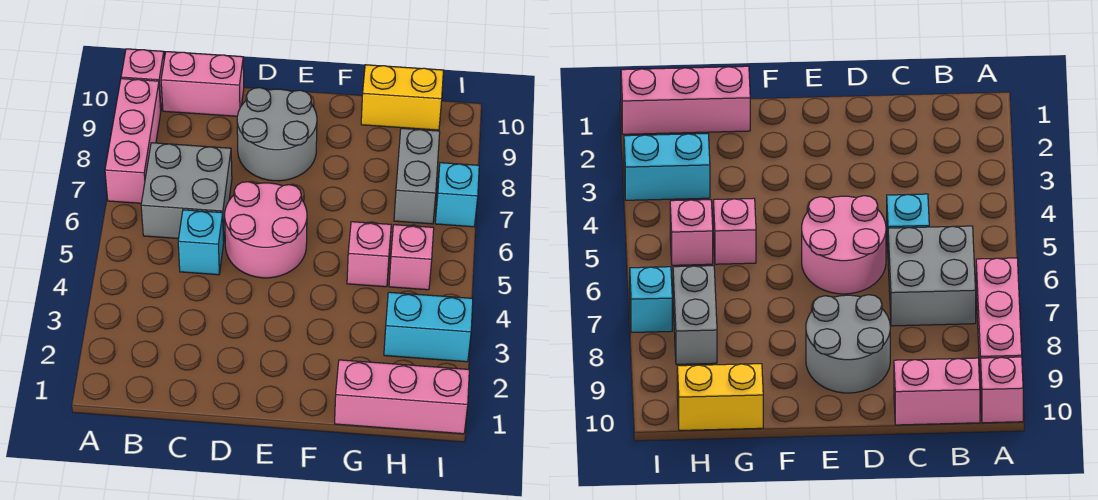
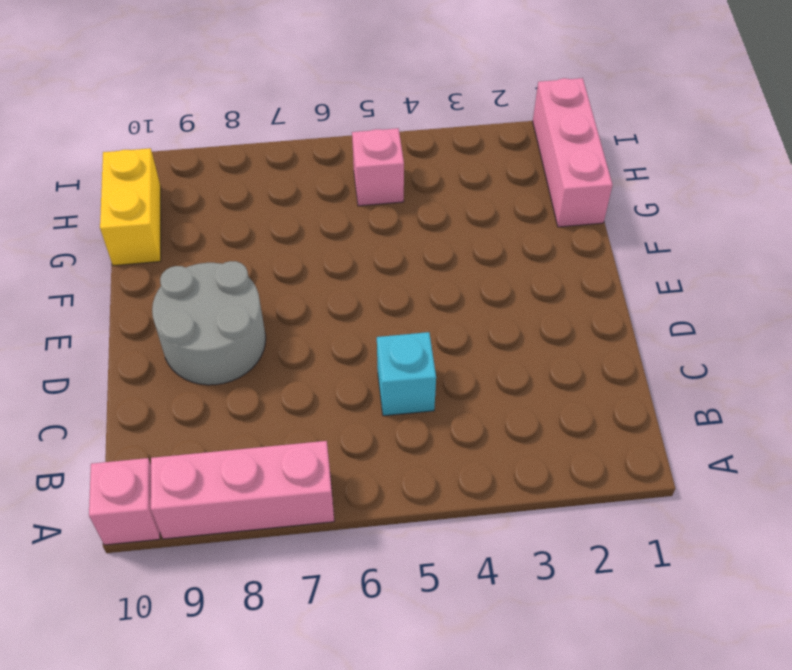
none -> grey brick B6:C7 level 1
none -> pink brick B10:C10 level 1
none -> pink round brick D5:E6 level 1

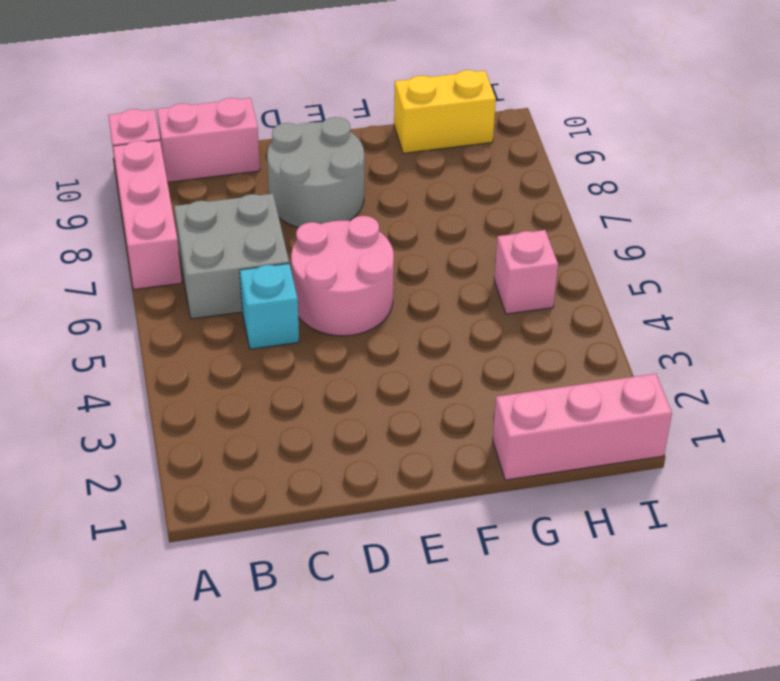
none -> pink brick G5 level 1
none -> cyan brick H3:I3 level 1
none -> grey brick H7:H8 level 1

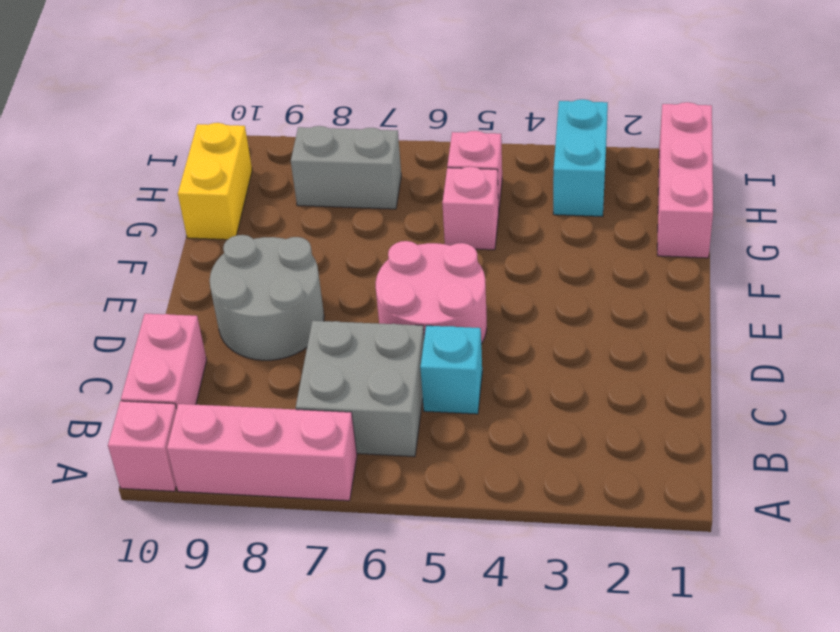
none -> cyan brick I7 level 1

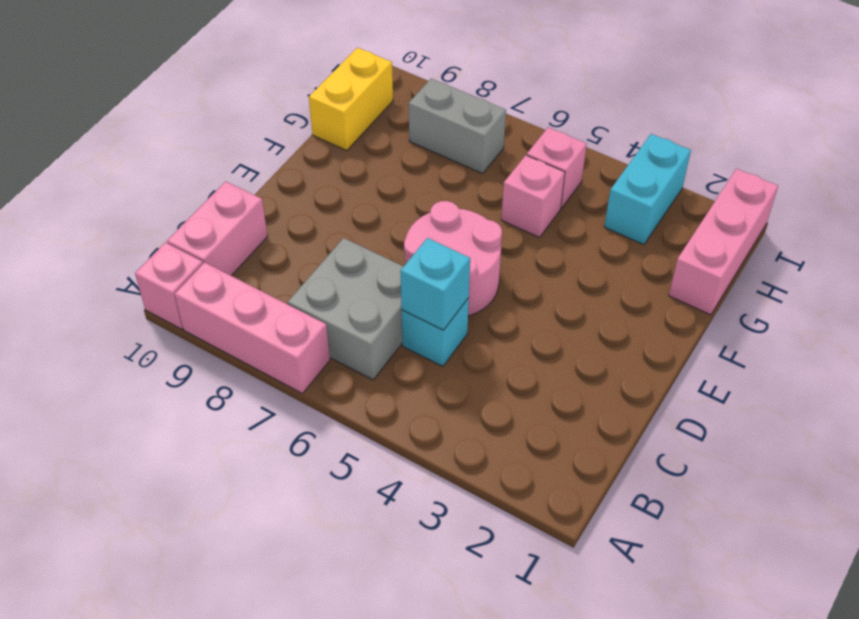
cyan brick C5 level 2 -> cyan brick I7 level 1
none -> grey round brick D8:E9 level 1

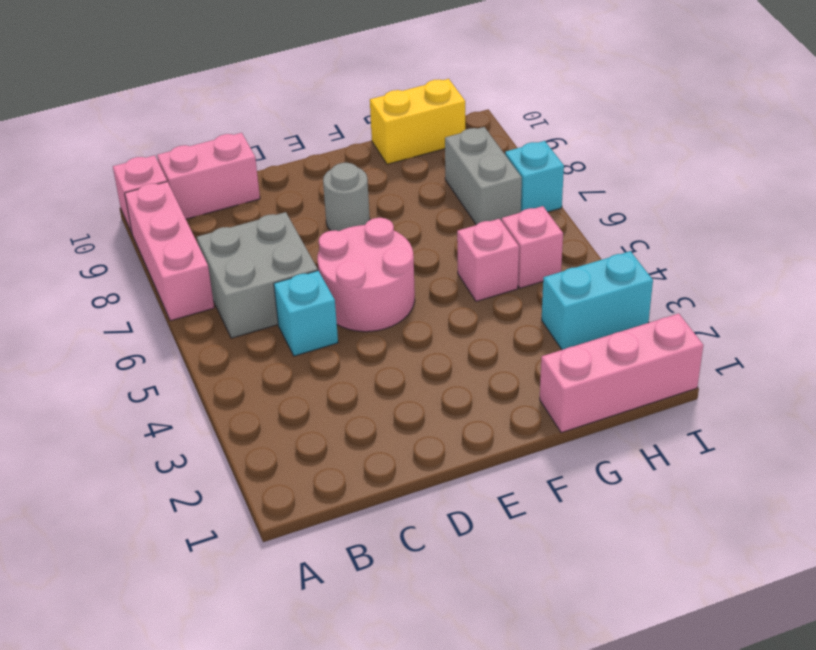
grey round brick E8 level 1 -> grey round brick D8:E9 level 1

